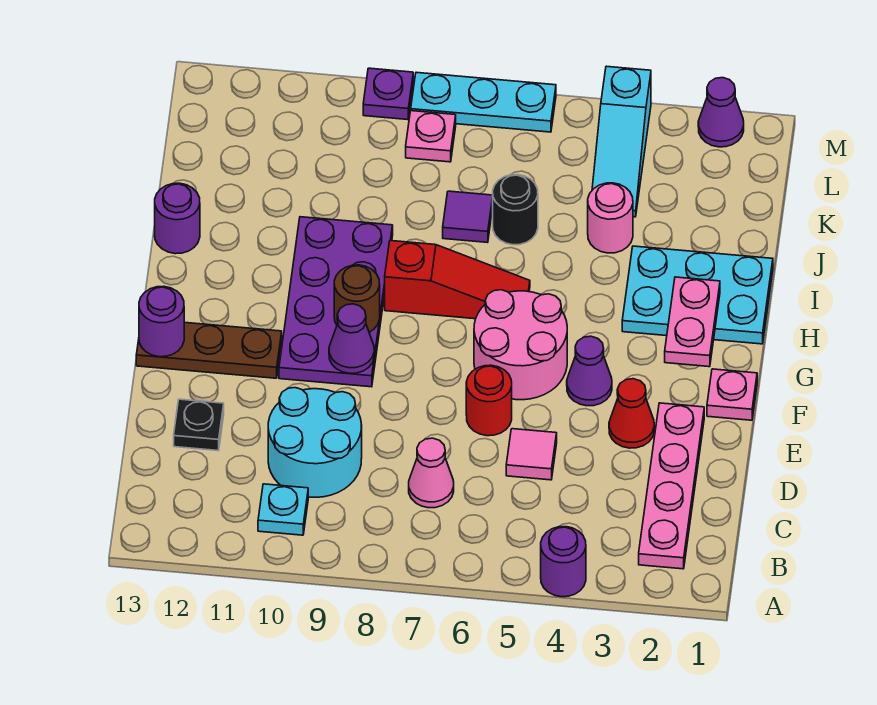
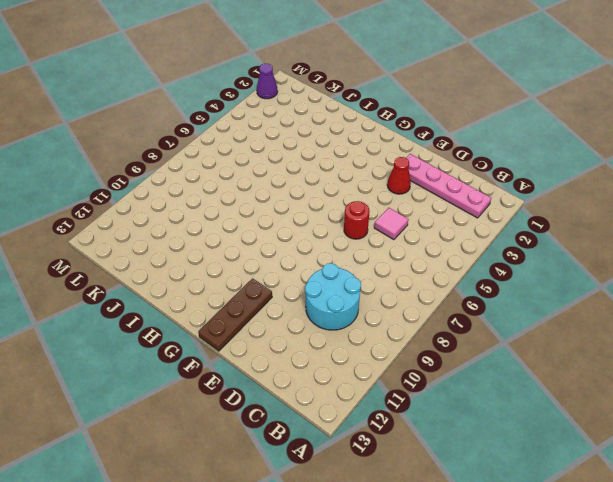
none -> purple round brick A4 level 1
none -> cyan plate B10 level 1
none -> pink cone C7 level 1

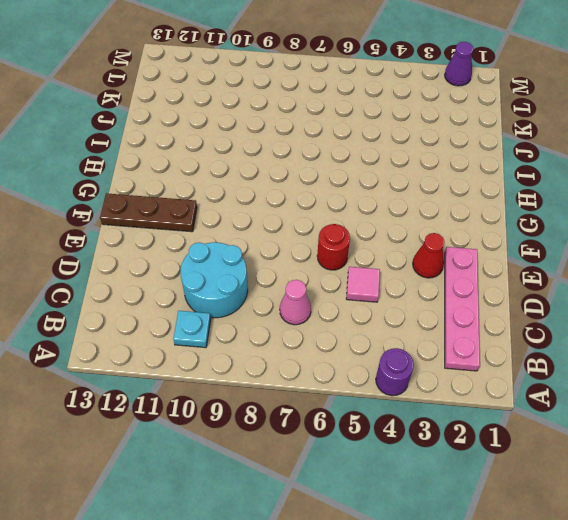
none -> black plate D12 level 1
none -> pink plate F1 level 1
none -> purple cone F4 level 1

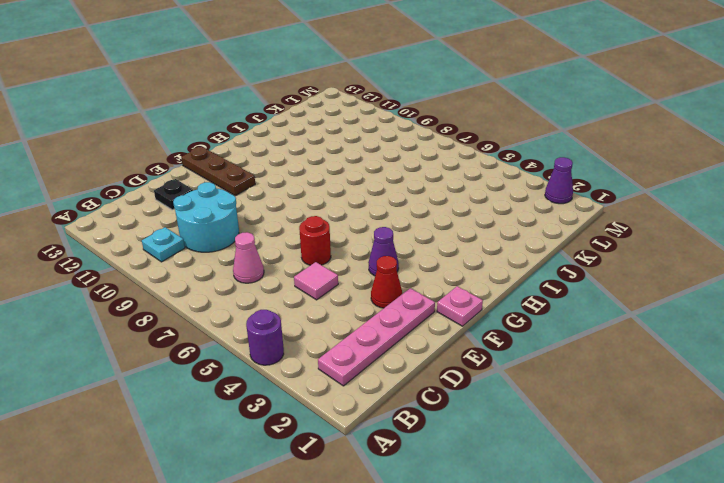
none -> pink round brick F5:G6 level 1
none -> purple plate F9:I10 level 1
none -> cyan plate H1:I3 level 1

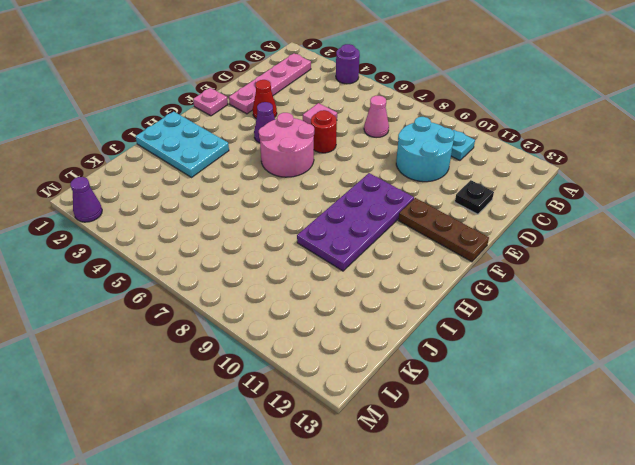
none -> red slope H6:H8 level 1 top 8
none -> purple round brick I13 level 1
none -> pink round brick J4 level 1

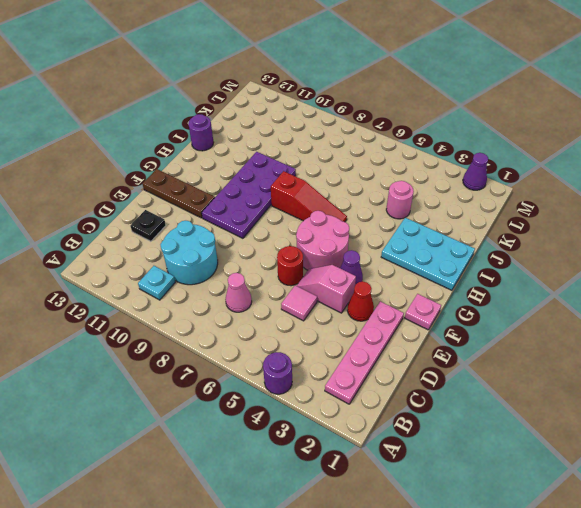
pink slope E4:E5 level 1 top 4 -> none
none -> black round brick J6 level 1
none -> purple tile J7 level 1
none -> cyan slope K4:M4 level 1 top M

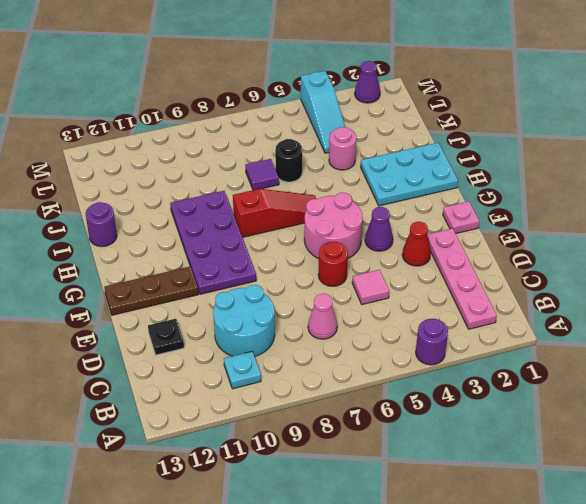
none -> pink plate L8 level 1
none -> cyan plate M6:M8 level 1
none -> purple plate M9 level 1

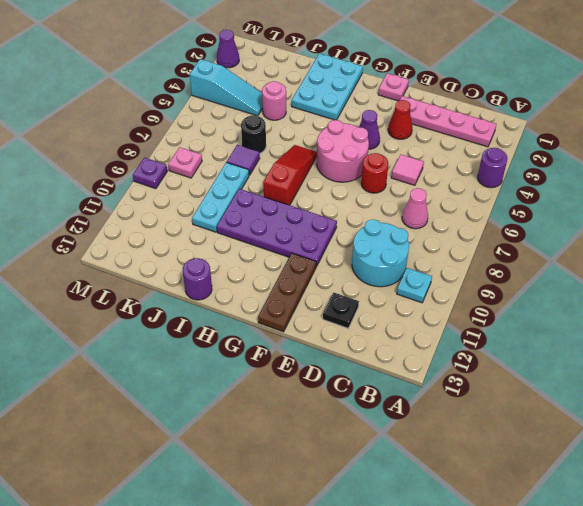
cyan plate J8:J10 level 1 -> cyan plate M6:M8 level 1
none -> purple cone F9 level 2
none -> purple round brick F13 level 2
none -> pink plate G2:H2 level 2

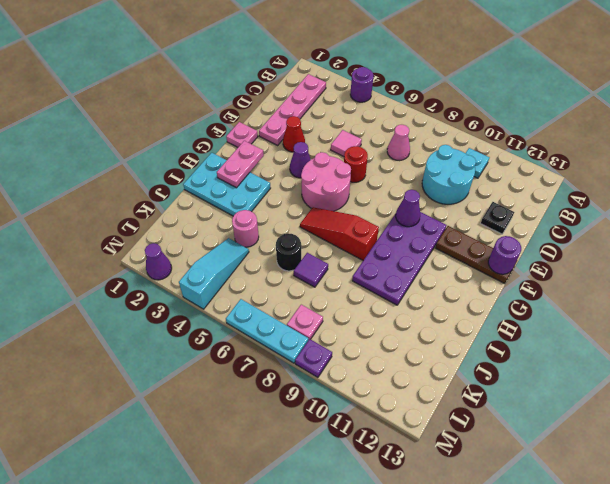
none -> purple round brick I13 level 1
none -> brown round brick G9 level 2

